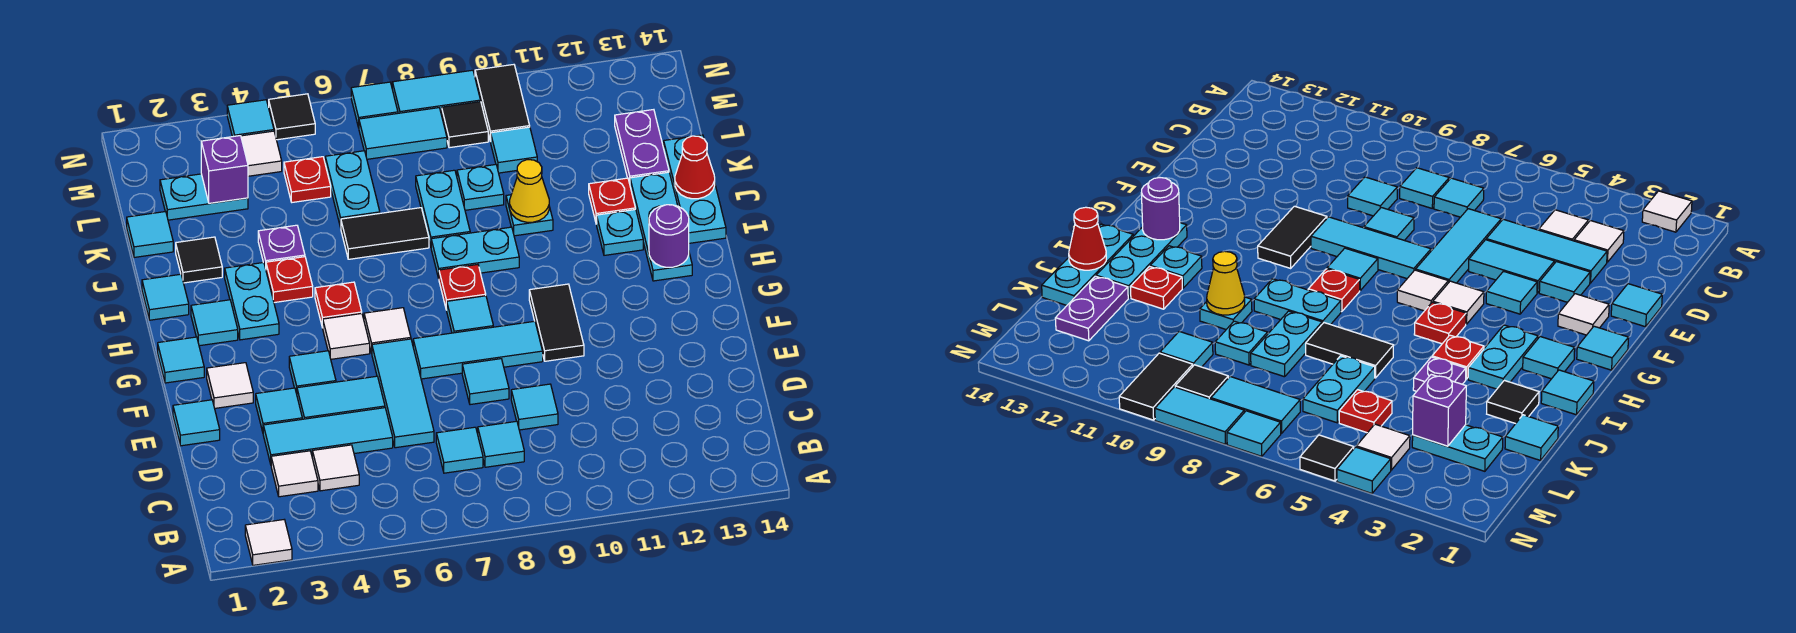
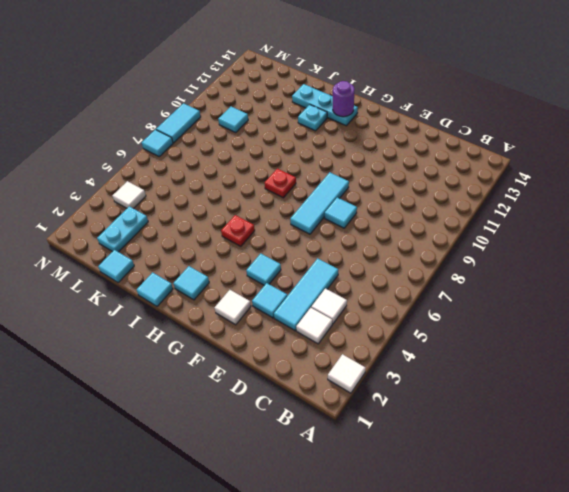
none -> cyan tile C7 level 1
none -> cyan tile C8 level 1
none -> cyan tile D6:F6 level 1
none -> cyan tile D9 level 1

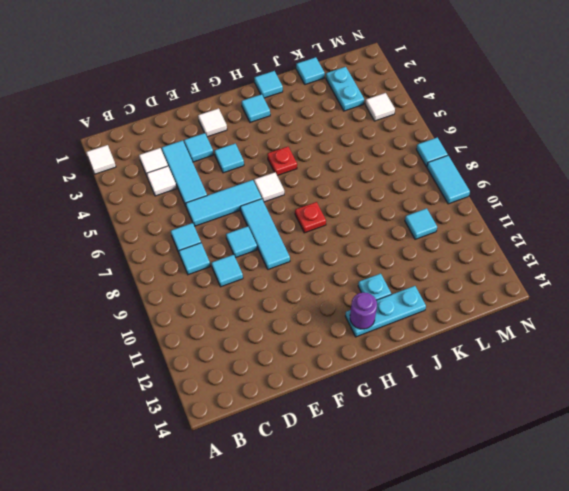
none -> cyan tile E1 level 1
none -> cyan tile E4:E5 level 1
none -> black tile F10:G10 level 1
none -> cyan tile G1 level 1

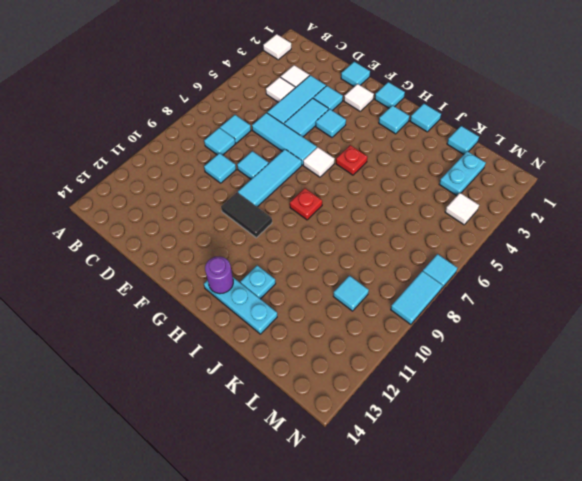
none -> white tile G5 level 1
none -> cyan tile G8 level 1
none -> cyan plate H3:I3 level 1
none -> red plate I4 level 1

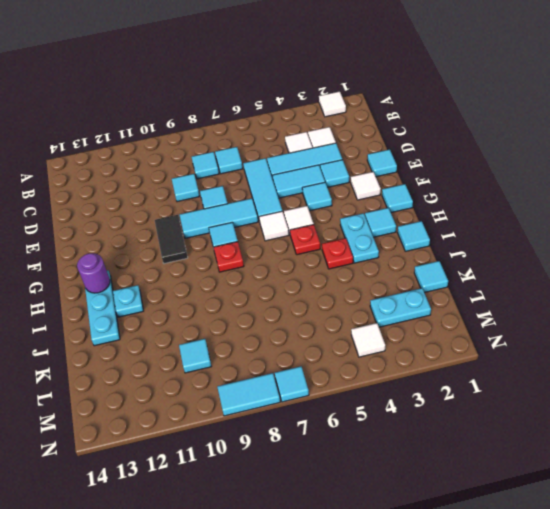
none -> cyan plate I8:I9 level 1
none -> cyan plate I14:K14 level 1
none -> black tile J2 level 1
none -> purple plate J4 level 1

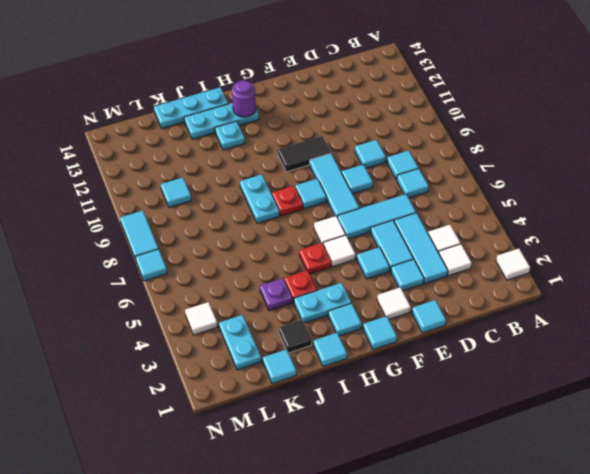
none -> black tile J6:J7 level 1
none -> cyan plate J8:K8 level 1
none -> cyan plate J10 level 1
none -> red plate J12 level 1

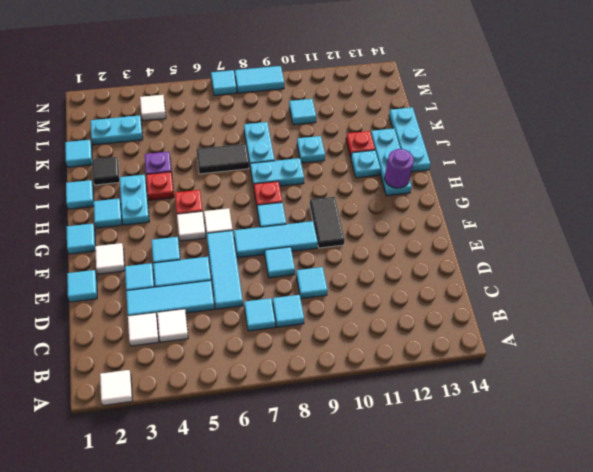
none -> cyan plate K6:L6 level 1
none -> cyan plate K9 level 1
none -> purple plate K13:L13 level 1
none -> red plate L5 level 1

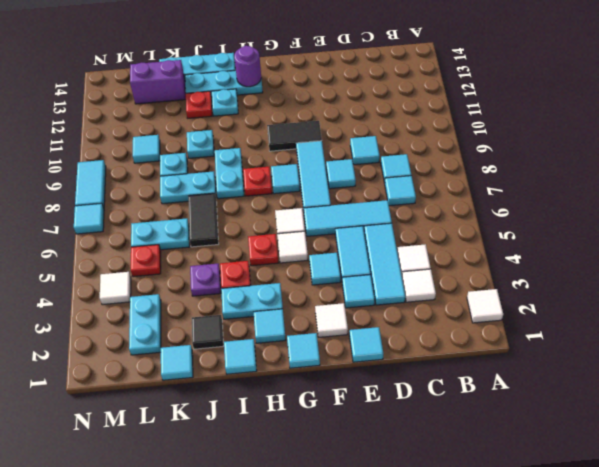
purple brick K13:L13 level 1 -> purple plate K13:L13 level 1
none -> cyan tile M7:M8 level 1
none -> black tile M9 level 1
none -> black tile M10:N10 level 1
none -> cyan tile N4 level 1

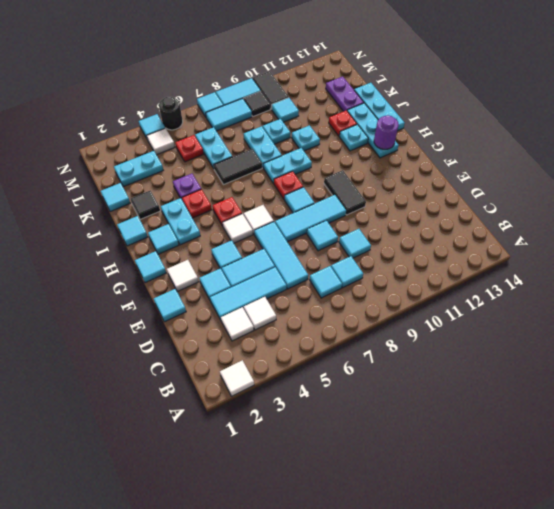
black round brick N5 level 1 -> black tile N5 level 1
none -> yellow cone J10 level 2
none -> red cone J14 level 2
none -> purple brick L3 level 2

